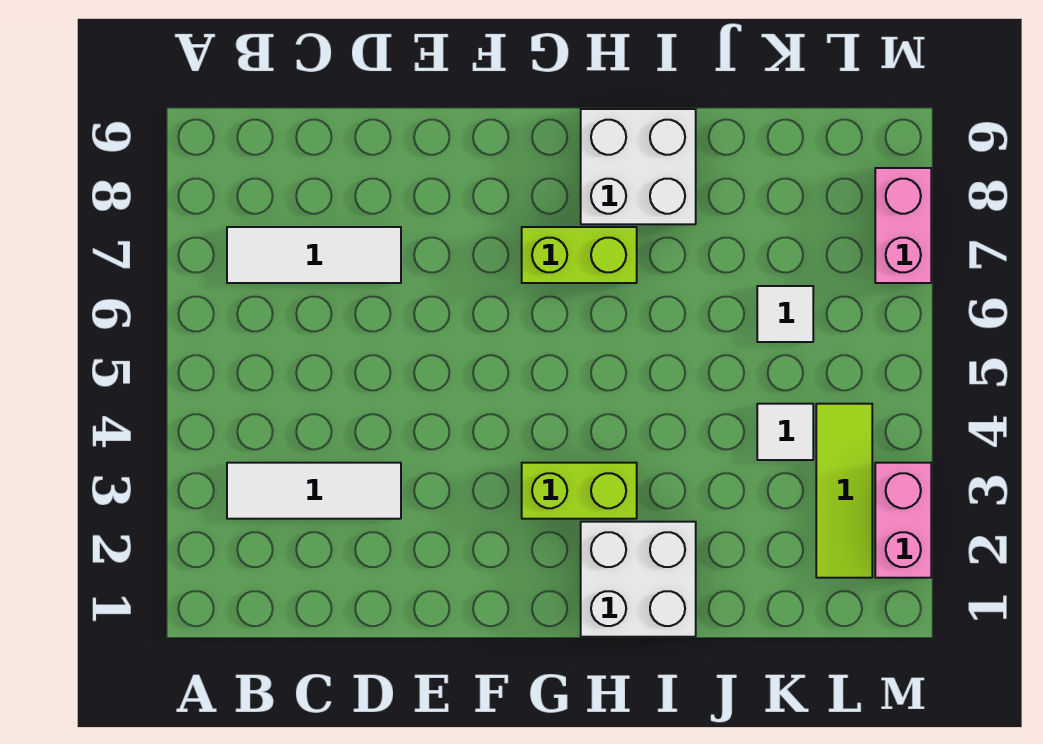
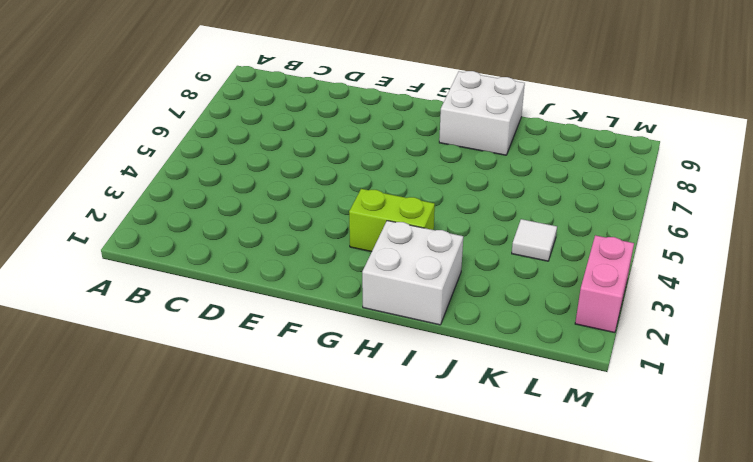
none -> white tile B3:D3 level 1
none -> white tile B7:D7 level 1

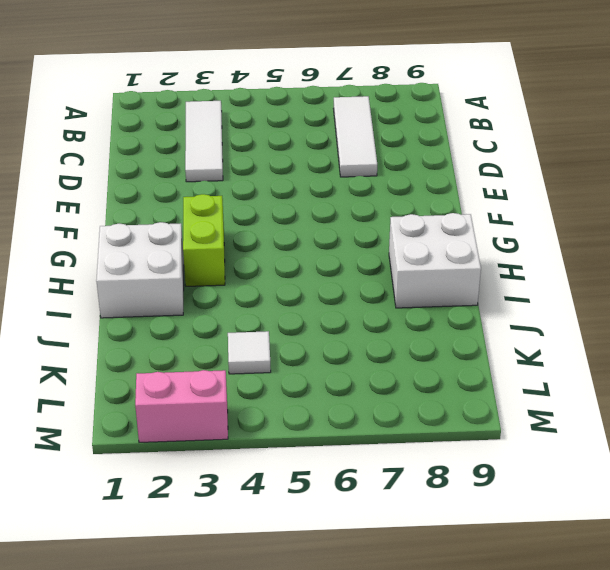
none -> lime brick G7:H7 level 1
none -> white tile K6 level 1

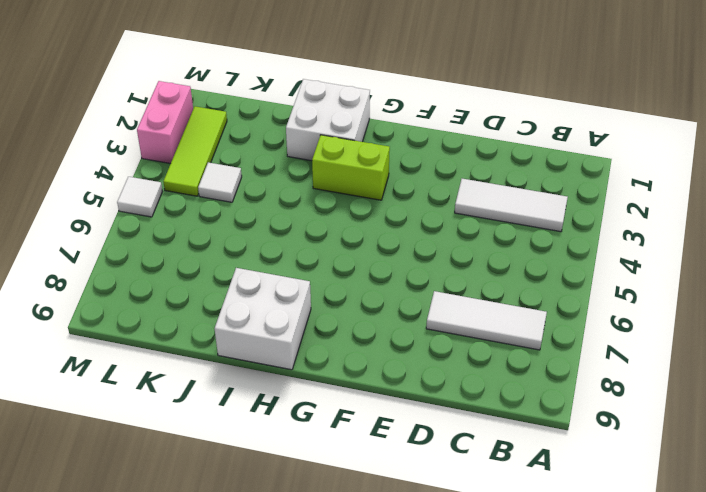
white tile M5 level 1 -> white tile K6 level 1
none -> lime brick G7:H7 level 1
none -> pink brick M7:M8 level 1

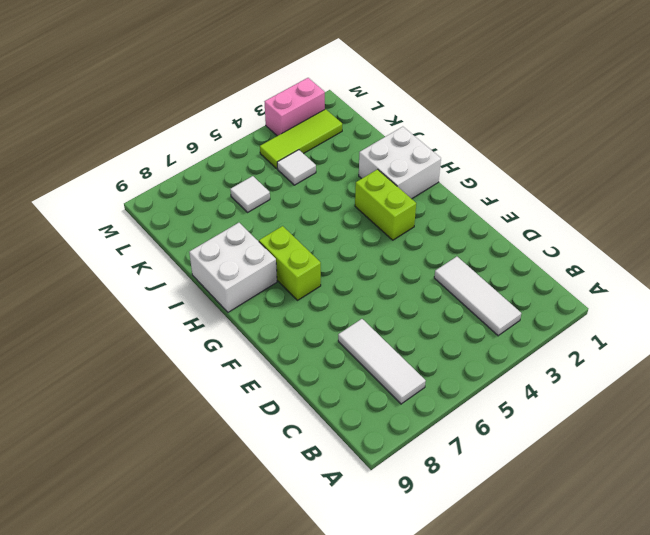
none -> pink brick M7:M8 level 1

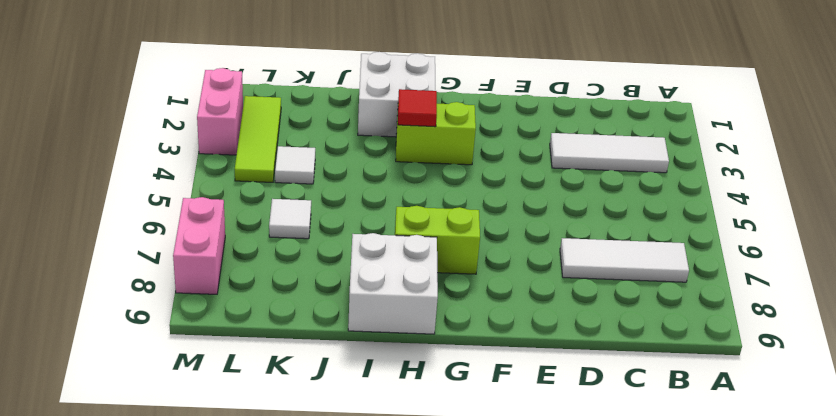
red tile H3 level 2 -> none

